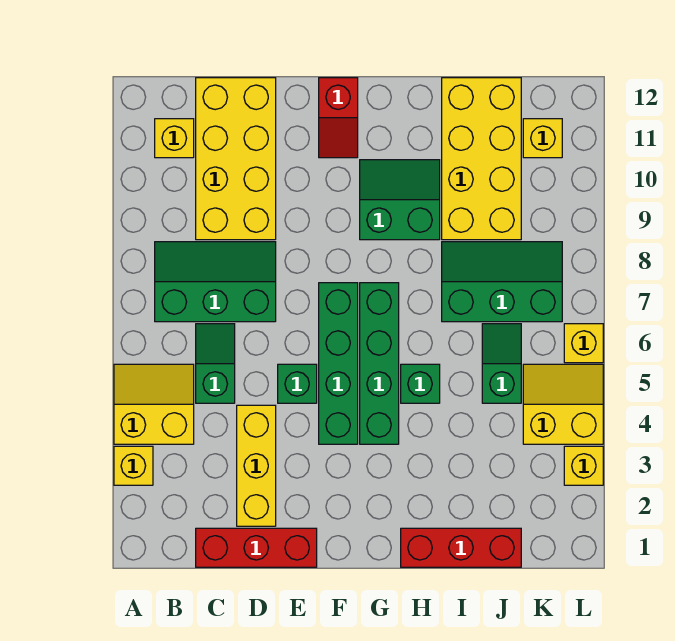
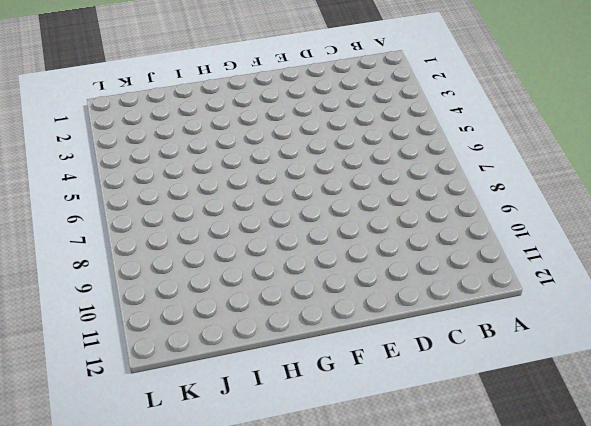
none -> yellow brick A3 level 1
none -> yellow slope A4:B5 level 1 top 4
none -> green slope B7:D8 level 1 top 7

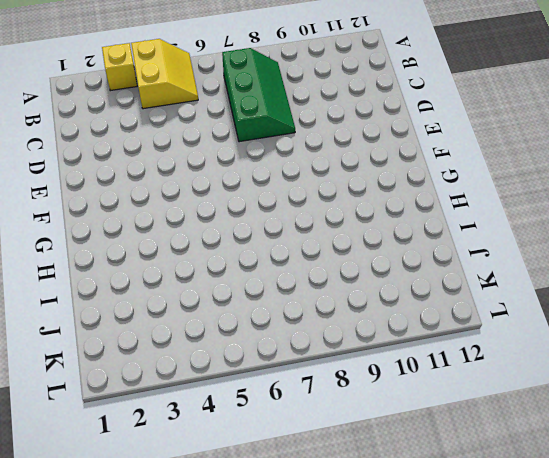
none -> yellow brick B11 level 1
none -> red brick C1:E1 level 1
none -> green slope C5:C6 level 1 top 5

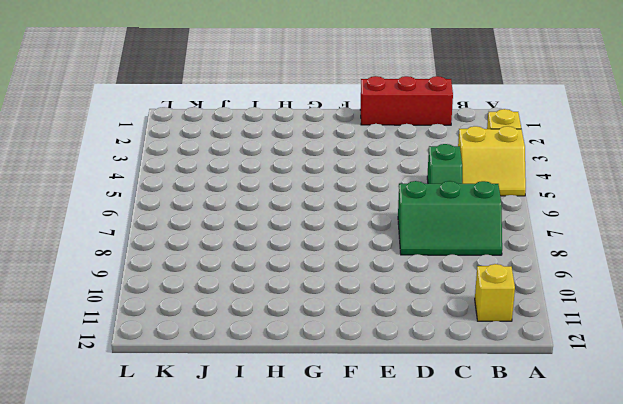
none -> yellow brick C9:D12 level 1
none -> yellow brick D2:D4 level 1
none -> green brick E5 level 1

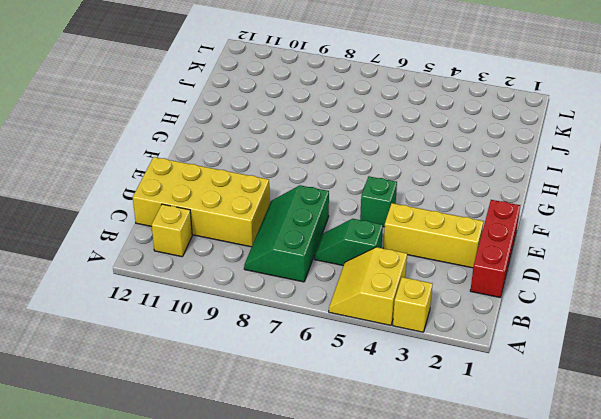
none -> green brick F4:F7 level 1
none -> red slope F11:F12 level 1 top 12
none -> green brick G4:G7 level 1

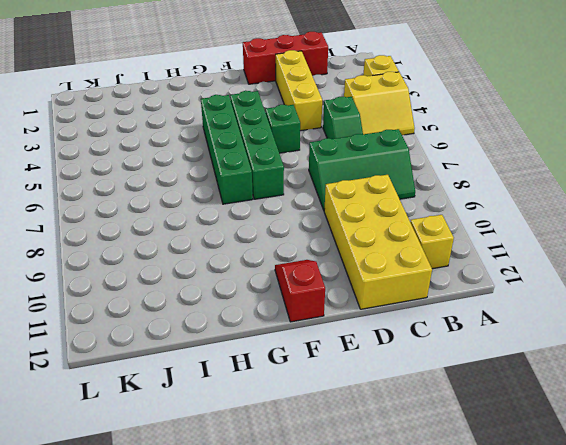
none -> green slope G9:H10 level 1 top 9
none -> red brick H1:J1 level 1
none -> green brick H5 level 1

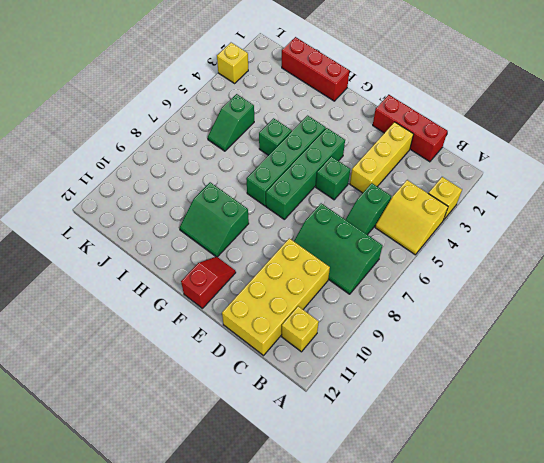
none -> green slope I7:K8 level 1 top 7
none -> yellow brick I9:J12 level 1
none -> yellow slope K4:L5 level 1 top 4

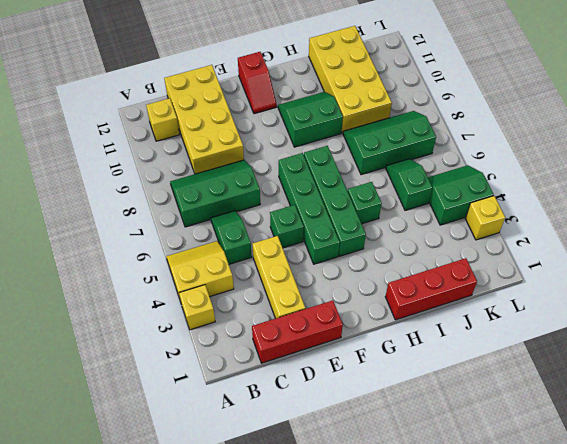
green slope K4:L5 level 1 top 4 -> yellow slope K4:L5 level 1 top 4
none -> yellow brick K11 level 1
none -> yellow brick L6 level 1

